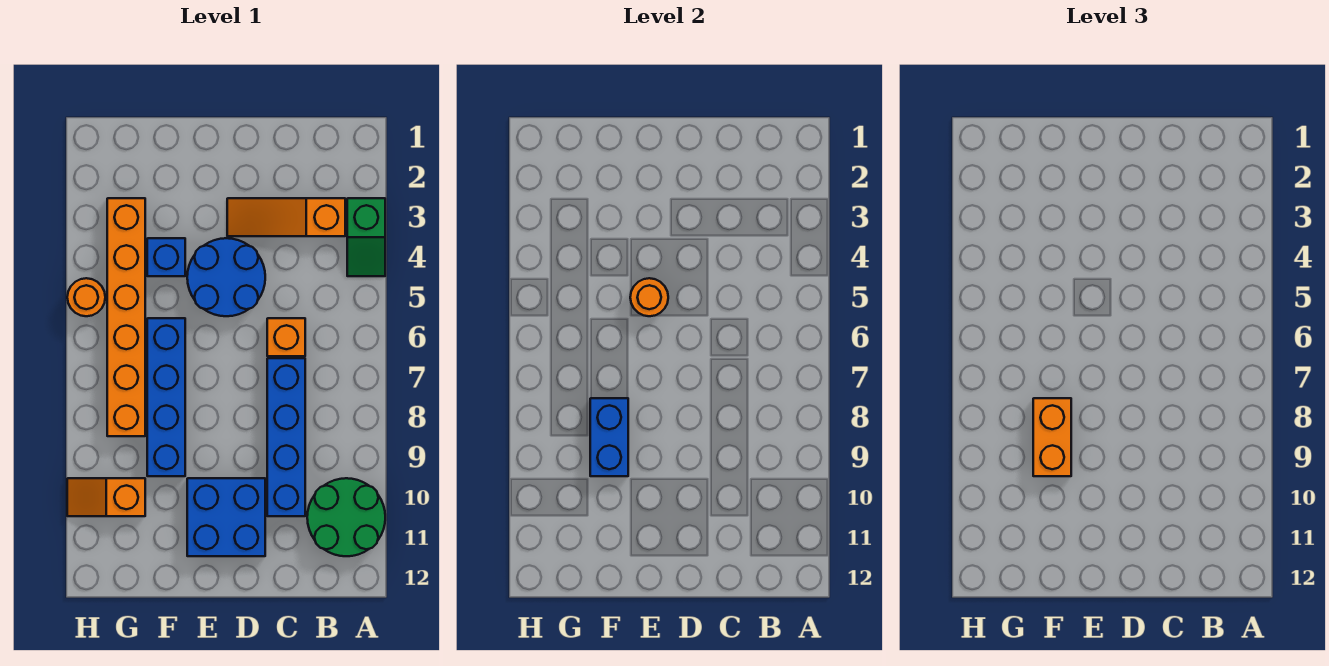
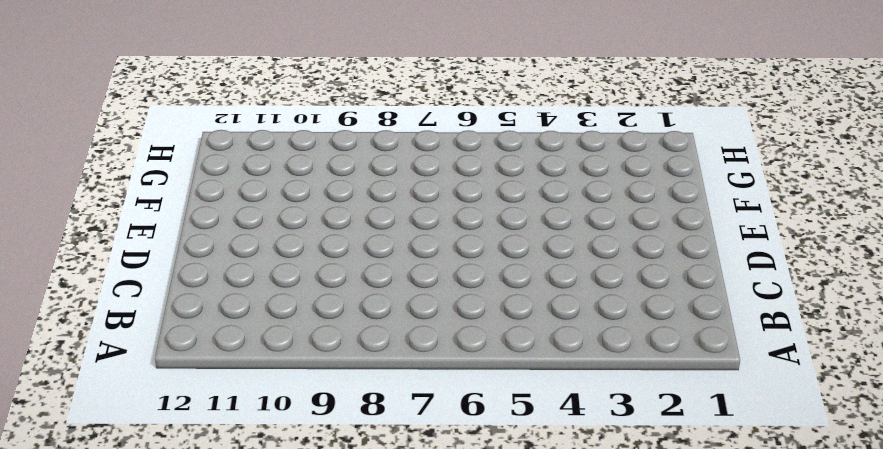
none -> green slope A3:A4 level 1 top 3
none -> green round brick A10:B11 level 1
none -> orange slope B3:D3 level 1 top B

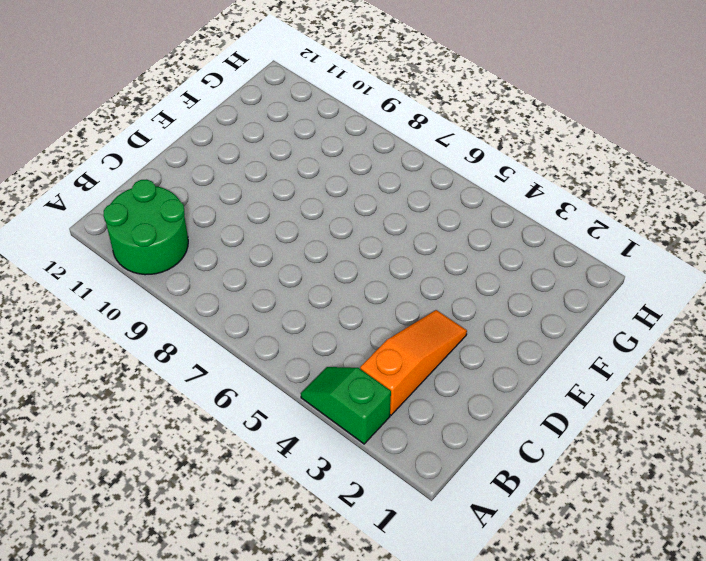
none -> orange brick C6 level 1
none -> blue brick C7:C10 level 1
none -> blue round brick D4:E5 level 1

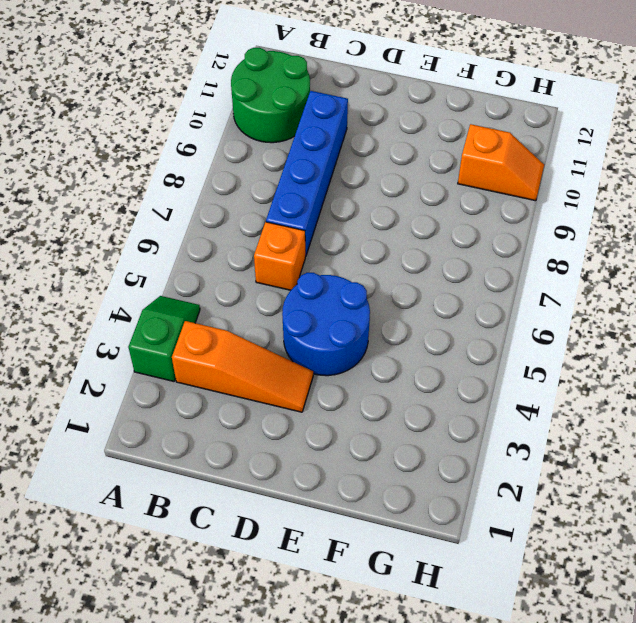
none -> blue brick D10:E11 level 1
none -> blue brick F4 level 1
none -> blue brick F6:F9 level 1

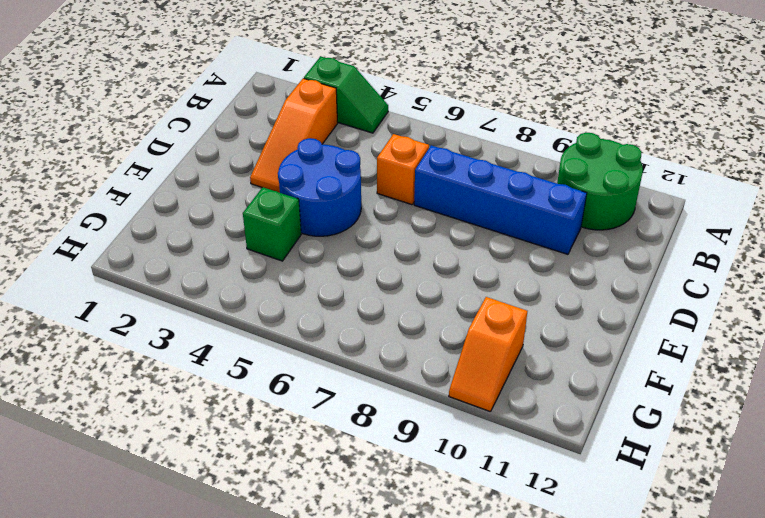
green brick F4 level 1 -> blue brick F4 level 1
none -> blue brick D10:E11 level 1
none -> blue brick F6:F9 level 1
none -> orange brick G3:G8 level 1

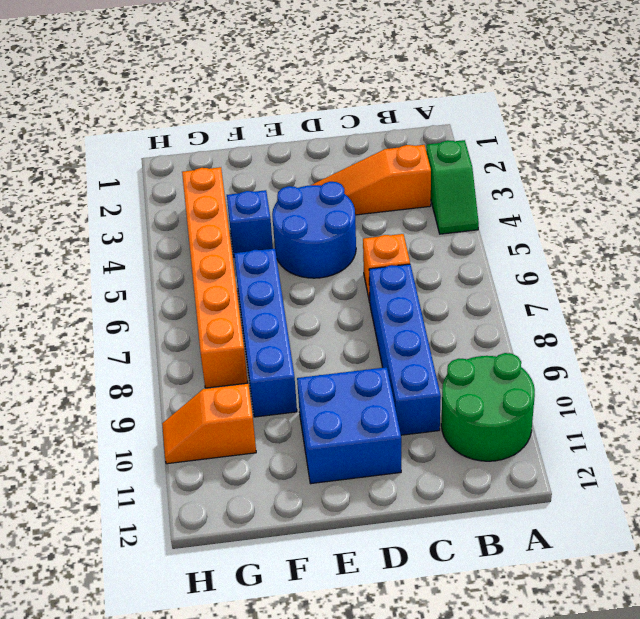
none -> orange round brick H5 level 1
none -> orange round brick E5 level 2
none -> blue brick F8:F9 level 2

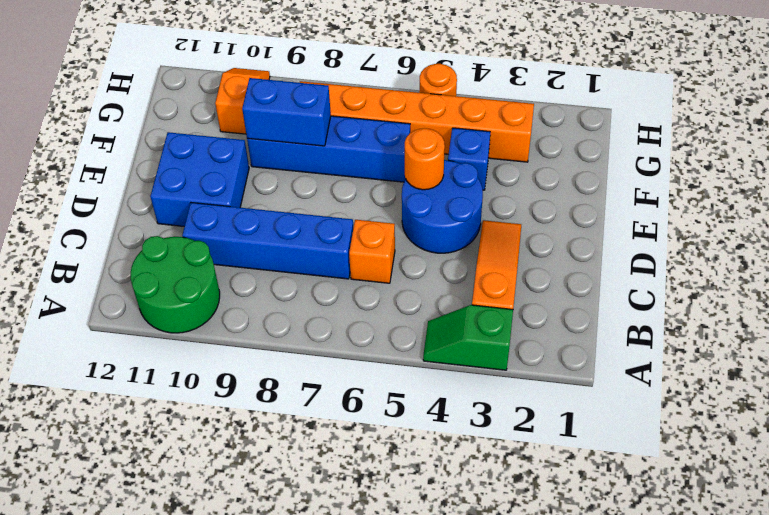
none -> orange brick F8:F9 level 3

